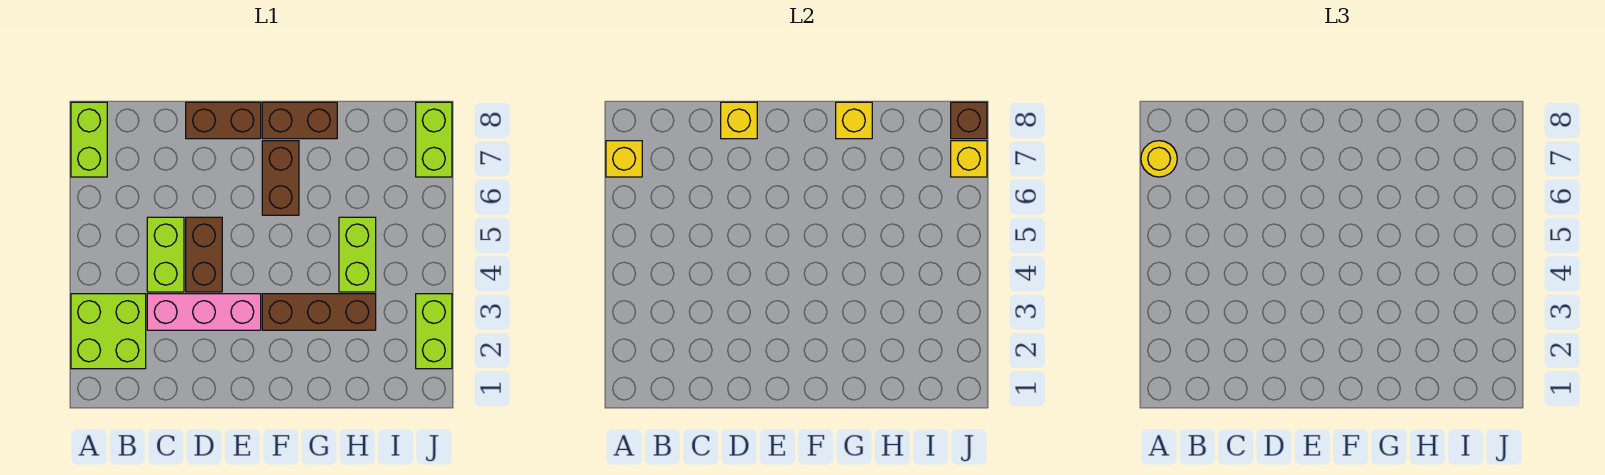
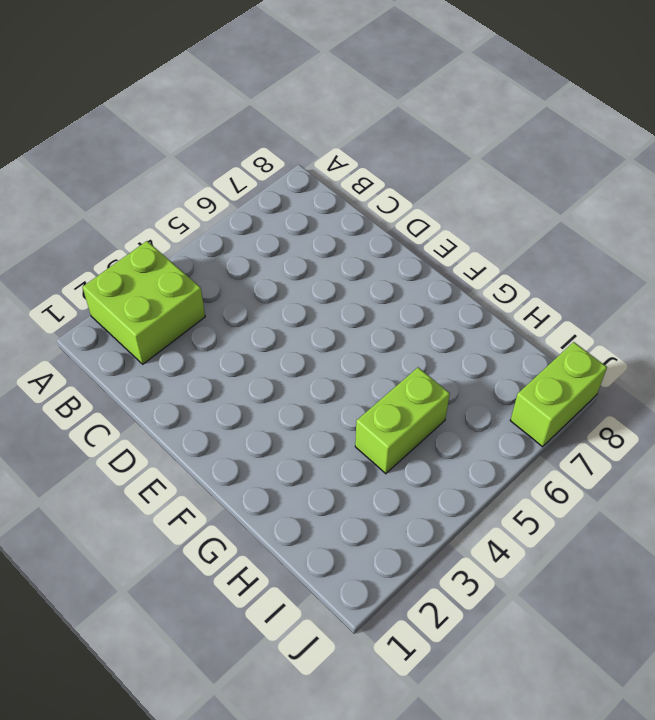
none -> lime brick A7:A8 level 1
none -> pink brick C3:E3 level 1
none -> lime brick C4:C5 level 1

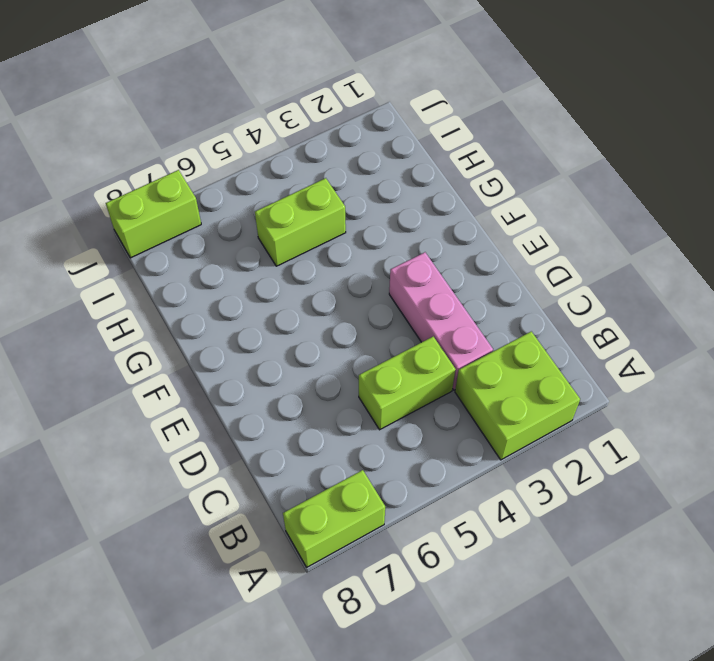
none -> brown brick D4:D5 level 1
none -> brown brick D8:E8 level 1
none -> brown brick F3:H3 level 1

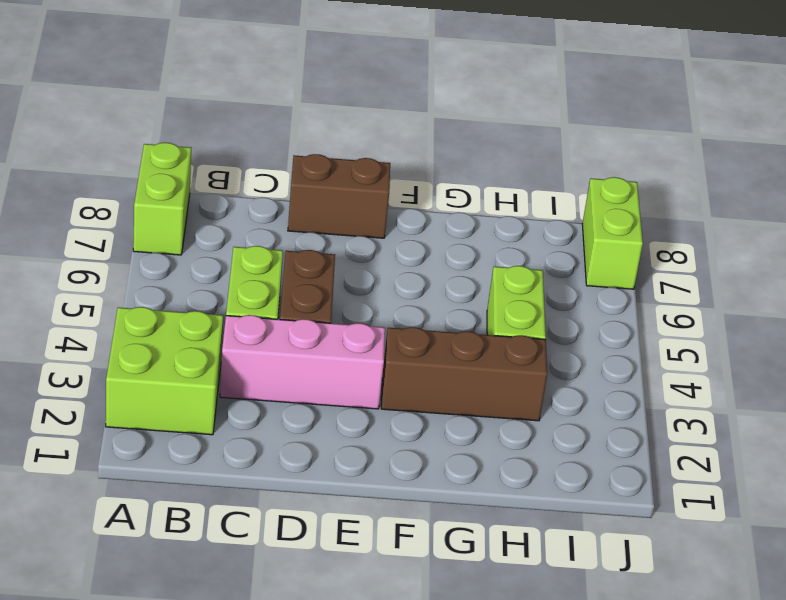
none -> brown brick F6:F7 level 1
none -> brown brick F8:G8 level 1
none -> lime brick J2:J3 level 1

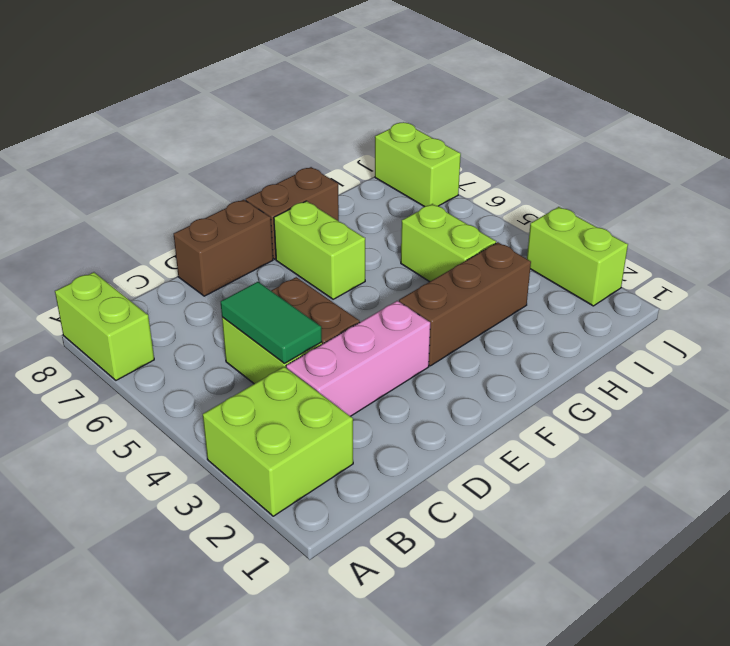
green tile C4:C5 level 2 -> none
lime brick F6:F7 level 1 -> brown brick F6:F7 level 1
none -> yellow brick A7 level 2
none -> yellow brick D8 level 2
none -> yellow brick G8 level 2

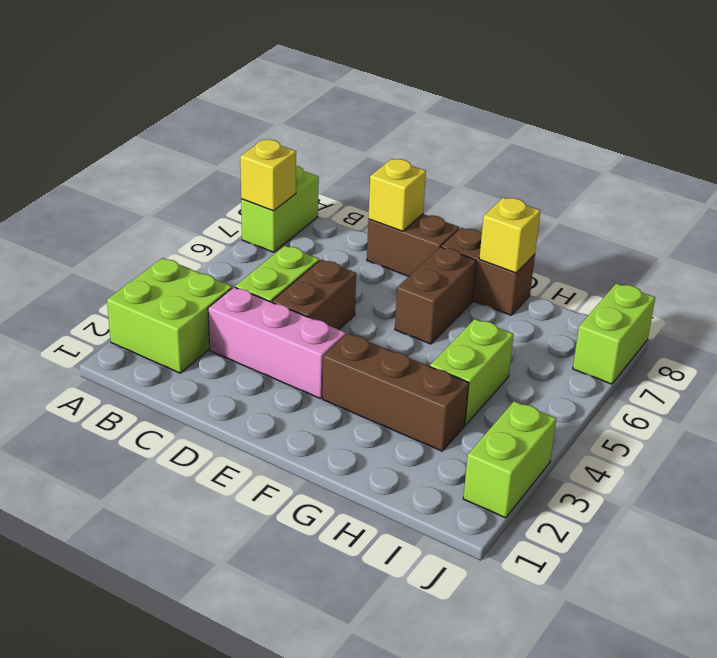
none -> yellow brick J7 level 2
none -> brown brick J8 level 2
none -> yellow round brick A7 level 3

